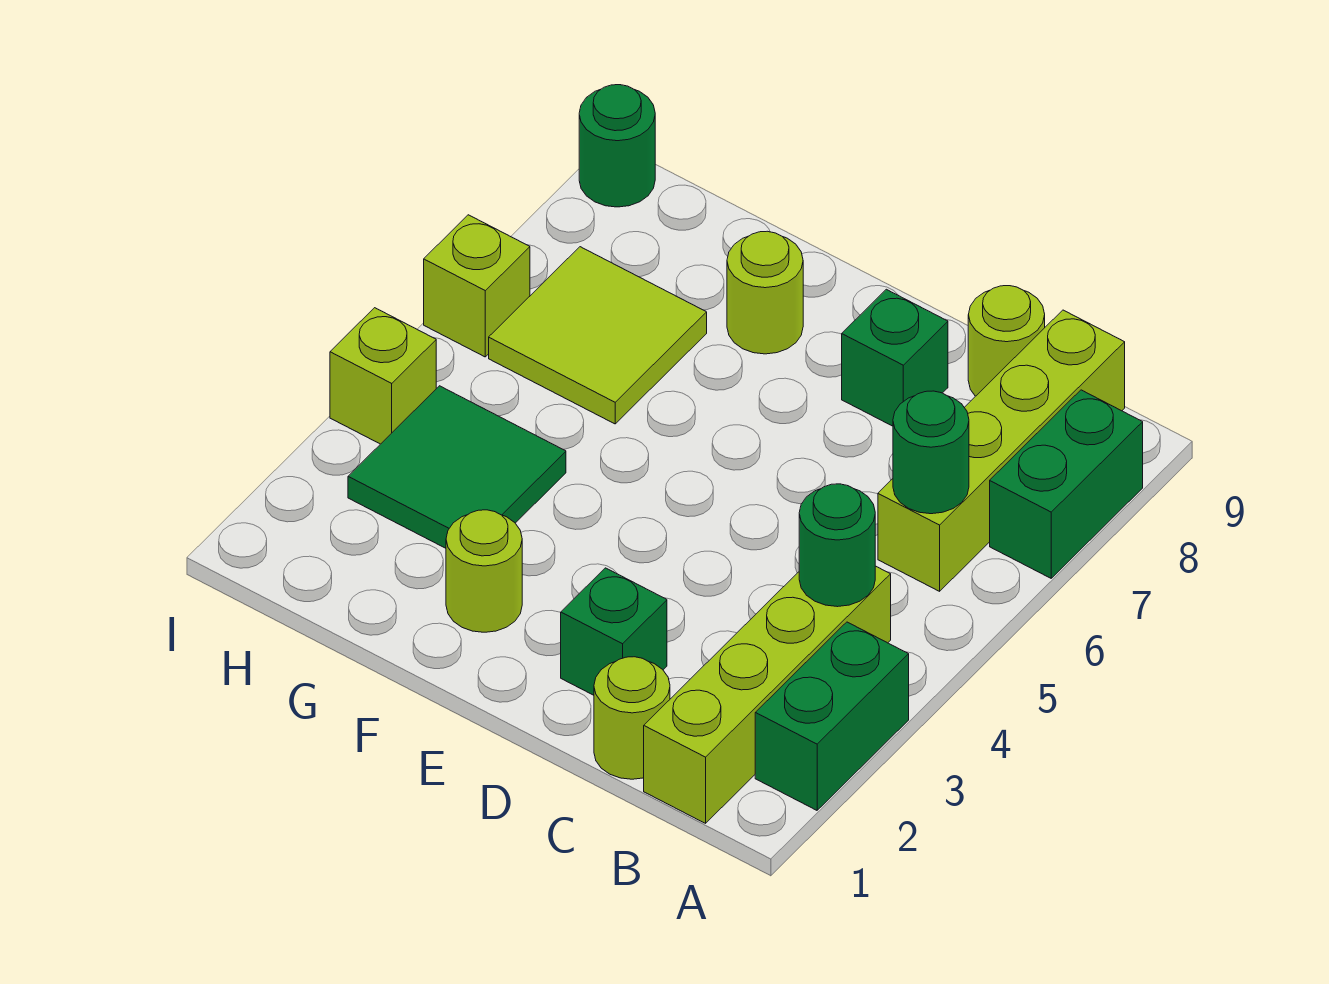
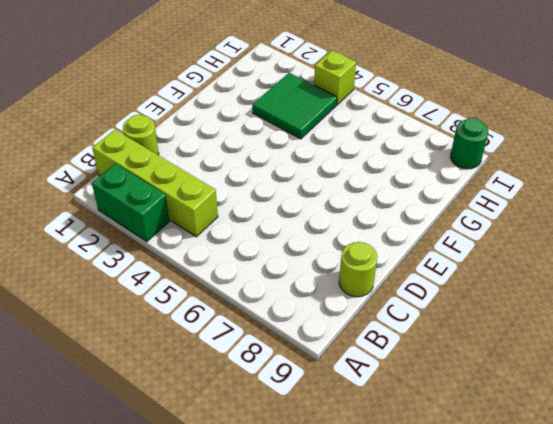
none -> green brick A7:A8 level 1
none -> lime brick B6:B9 level 1
none -> green brick D2 level 1

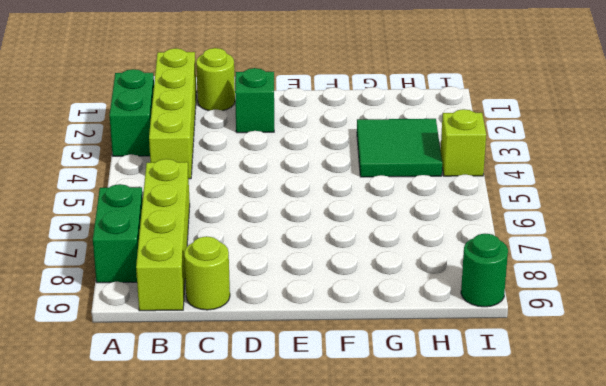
none -> green brick D8 level 1
none -> lime round brick F2 level 1
none -> lime round brick F8 level 1

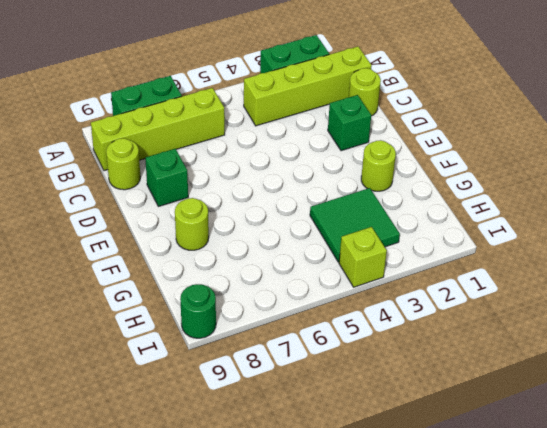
none -> lime tile G6:H7 level 1
none -> lime brick I6 level 1
none -> green round brick B4 level 2

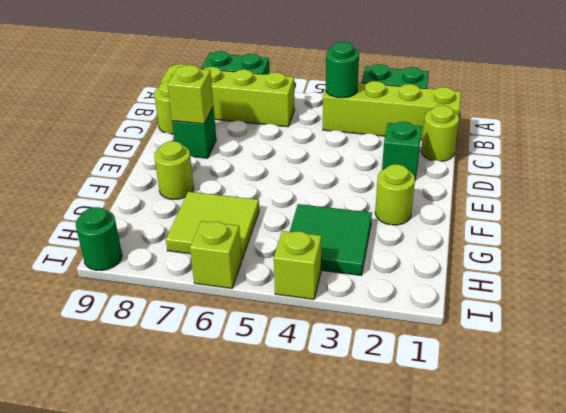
lime brick D8 level 2 -> none
none -> green round brick B6 level 2

